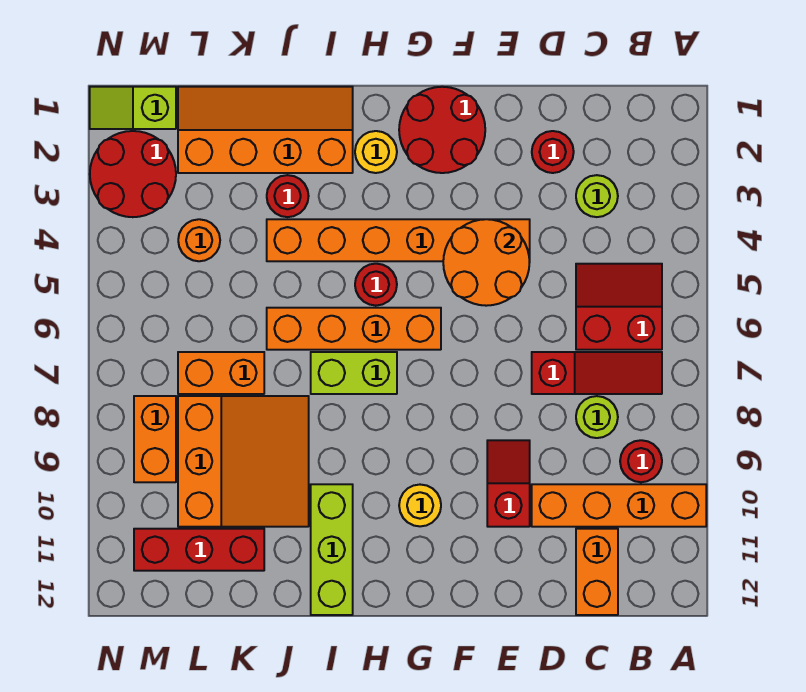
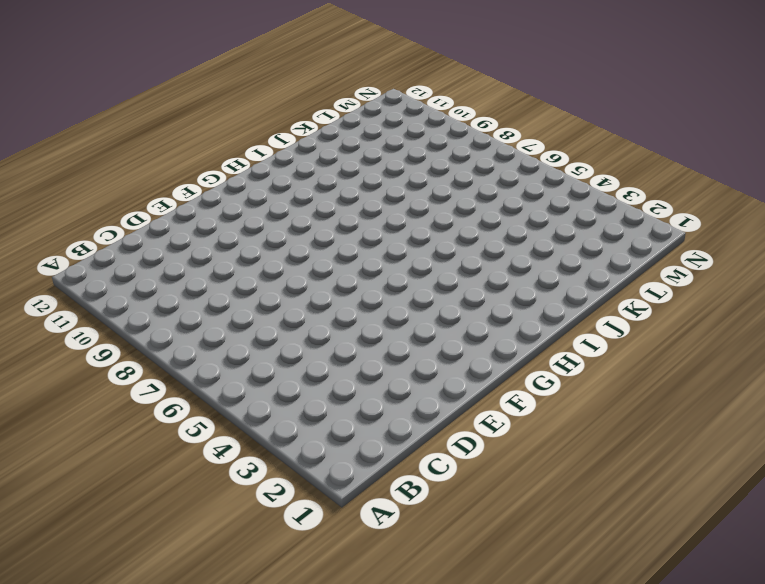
none -> orange brick A10:D10 level 1
none -> red slope B5:C6 level 1 top 6
none -> red slope B7:D7 level 1 top D

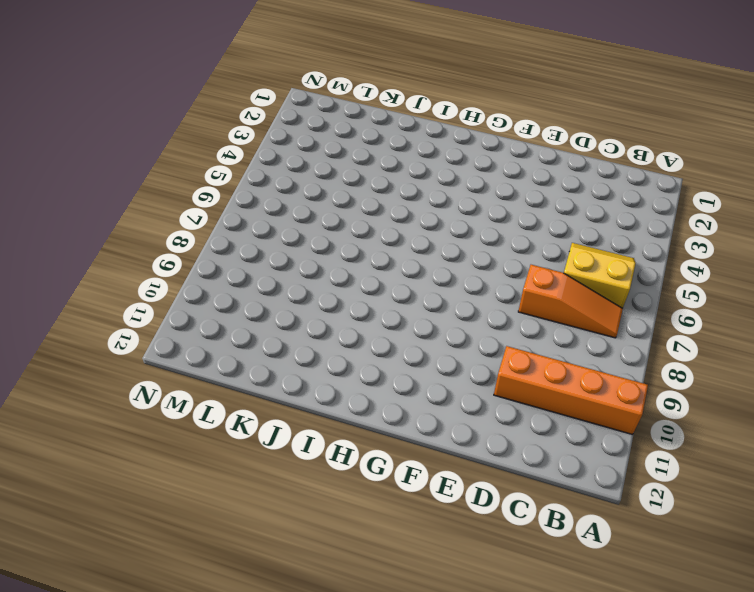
yellow slope B5:C6 level 1 top 6 -> red slope B5:C6 level 1 top 6
orange slope B7:D7 level 1 top D -> red slope B7:D7 level 1 top D
none -> red round brick B9 level 1
none -> lime round brick C3 level 1
none -> lime round brick C8 level 1

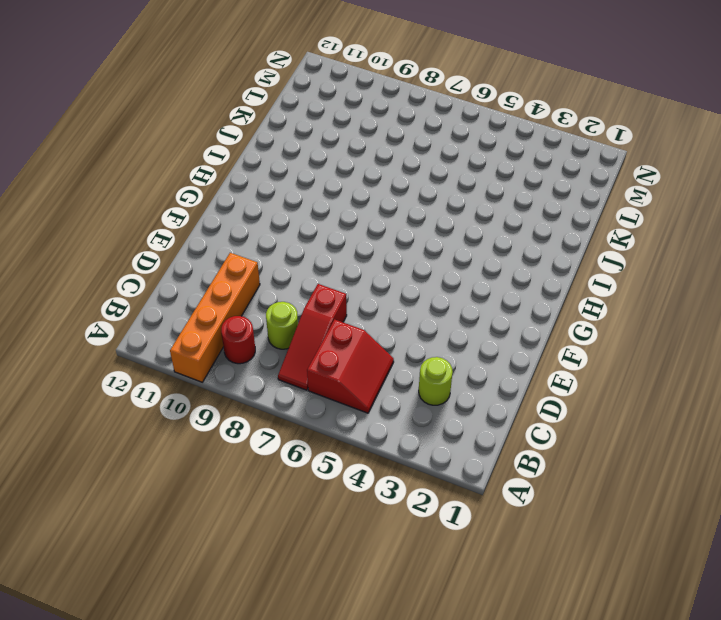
none -> orange brick C11:C12 level 1
none -> red round brick D2 level 1
none -> orange brick E4:J4 level 1

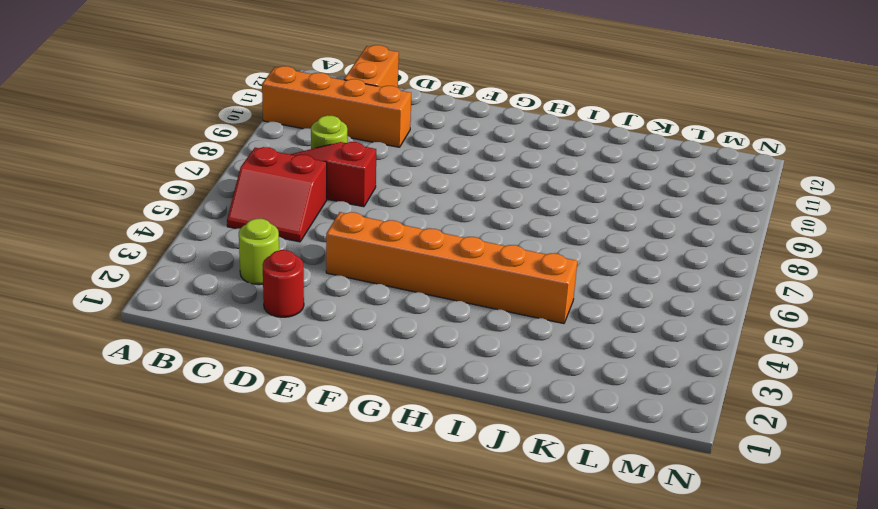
none -> red round brick B9 level 1
none -> red slope E9:E10 level 1 top 10
none -> red round brick F1:G2 level 1

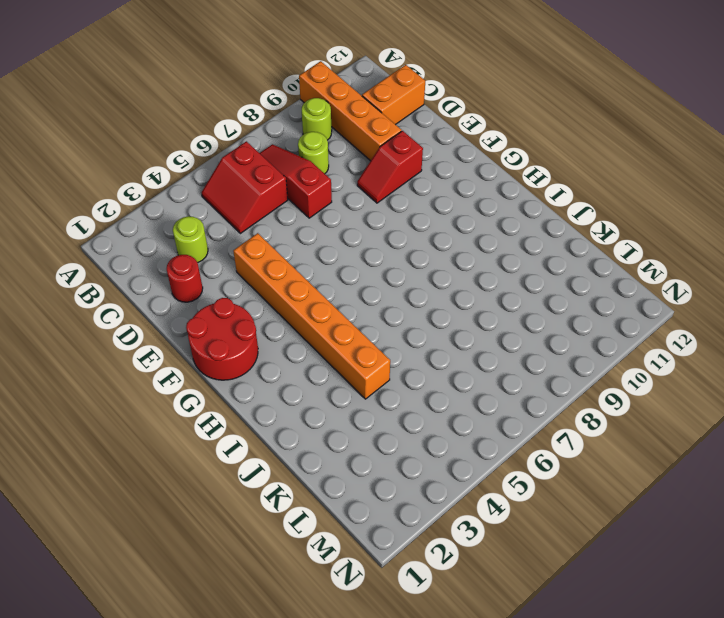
lime round brick B9 level 1 -> red round brick B9 level 1
none -> orange brick G6:J6 level 1
none -> yellow round brick G10 level 1
none -> yellow round brick H2 level 1

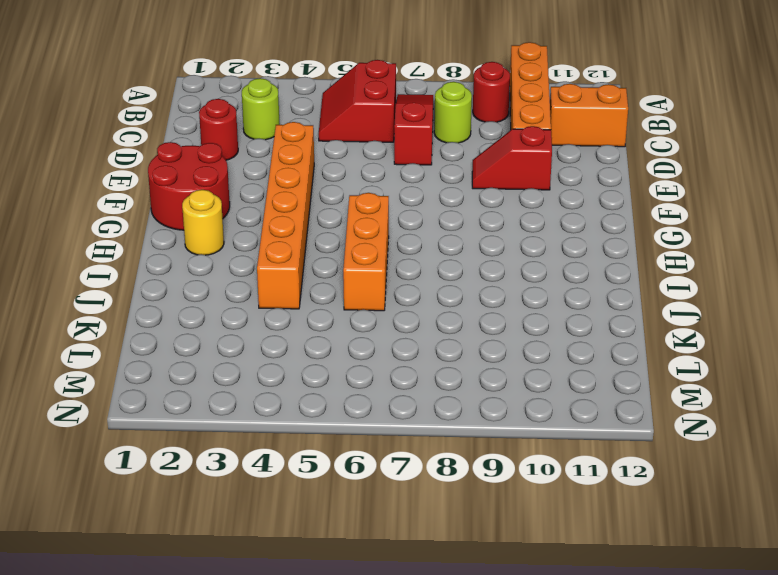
orange brick H6:J6 level 1 -> orange brick G6:J6 level 1
none -> yellow round brick G10 level 1
none -> red round brick H5 level 1
none -> lime brick H7:I7 level 1

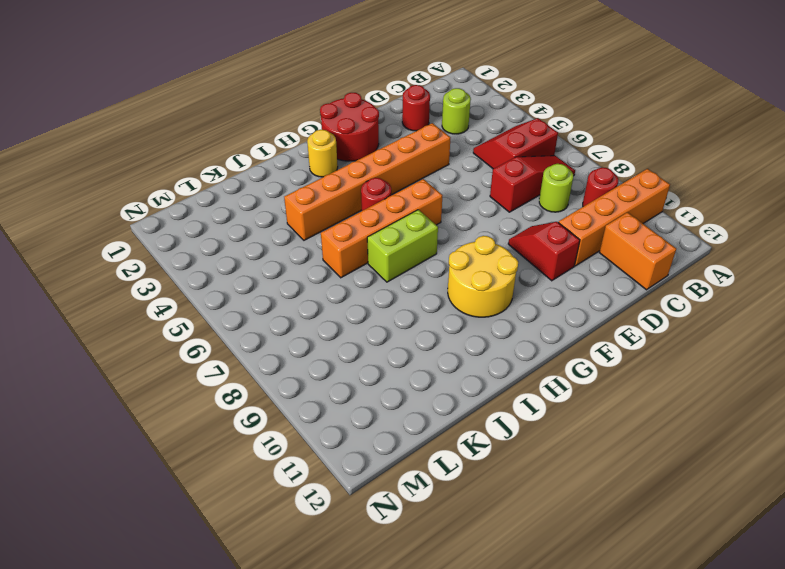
yellow round brick G9:H10 level 1 -> yellow round brick G10 level 1
none -> orange slope I1:L2 level 1 top 2
none -> lime brick I10:I12 level 1
none -> red round brick J3 level 1

